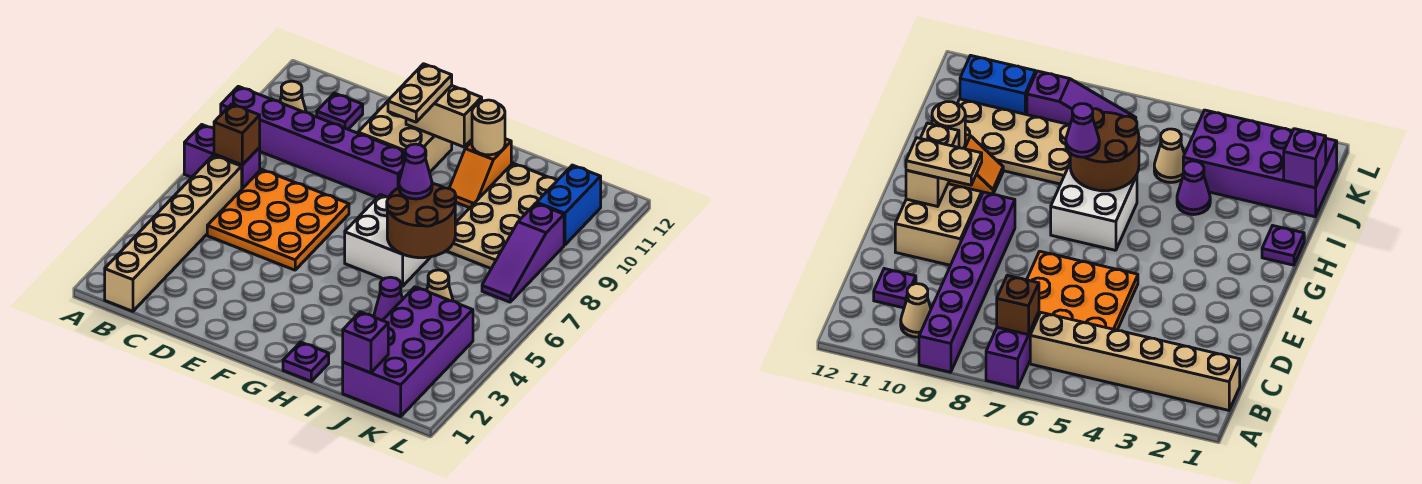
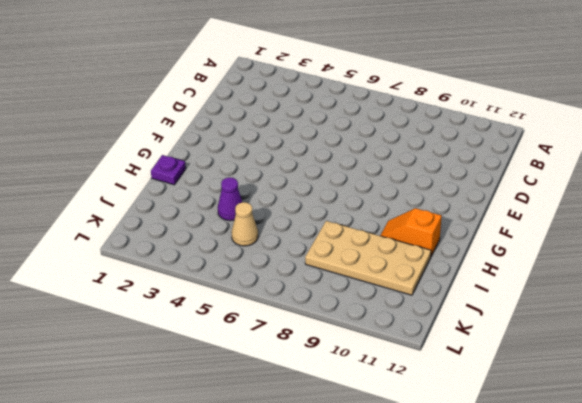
none -> purple brick A7:B7 level 1
none -> purple brick A9:F9 level 1
none -> tan brick B1:B6 level 1

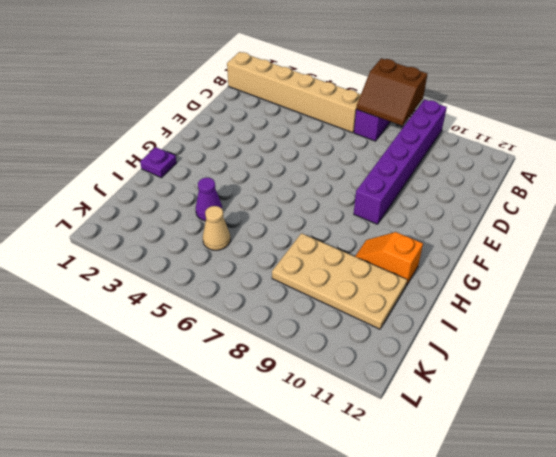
brown slope A7:B8 level 2 top A -> brown brick B7 level 2
none -> tan cone B10 level 1
none -> orange plate C5:E7 level 1
none -> purple plate C11 level 1

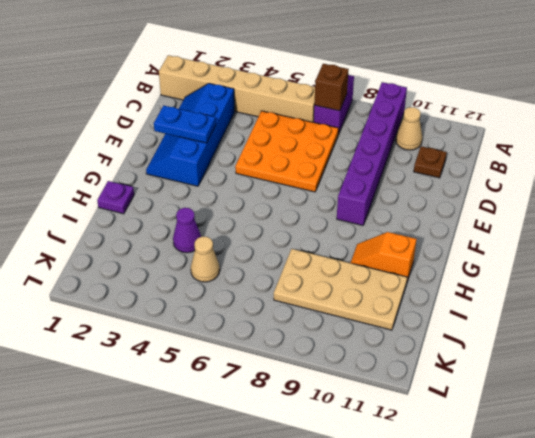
blue slope C2:F3 level 1 top 3 -> none
brown plate C11 level 1 -> purple plate C11 level 1
blue plate E2:E3 level 2 -> none
none -> tan brick E10:F11 level 1
none -> white brick G6:H7 level 1
none -> purple brick J1:K4 level 1

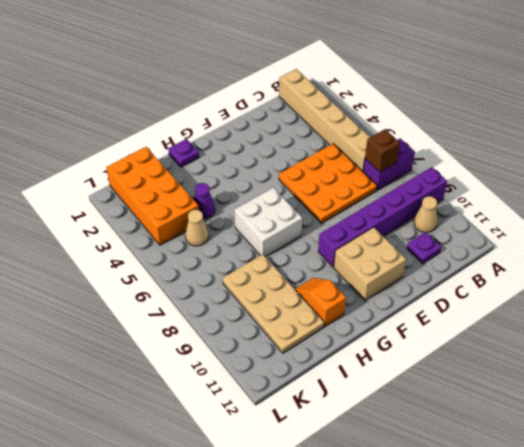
orange brick J1:K4 level 1 -> purple brick J1:K4 level 1
none -> purple slope K7:K9 level 1 top 9
none -> blue brick K10:K11 level 1
none -> tan brick F11:G11 level 2

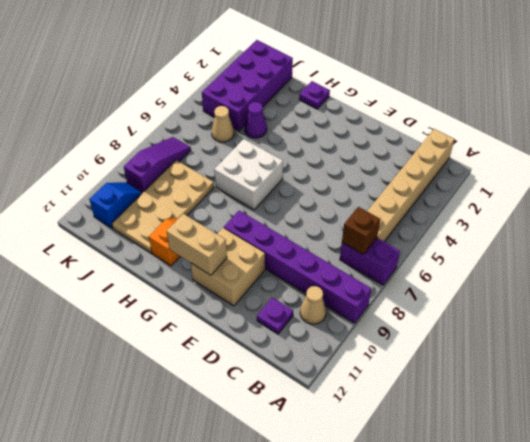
blue slope K10:K11 level 1 top 11 -> blue brick K10:K11 level 1
none -> orange plate C5:E7 level 1
none -> brown round brick H6:I7 level 2
none -> tan round brick H11 level 2

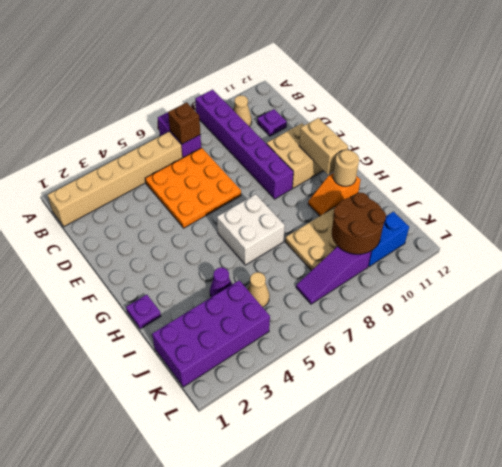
brown round brick J9:K10 level 2 -> brown round brick H6:I7 level 2
none -> purple brick J1 level 2
none -> tan plate F10:F11 level 3
none -> purple cone H7 level 3

